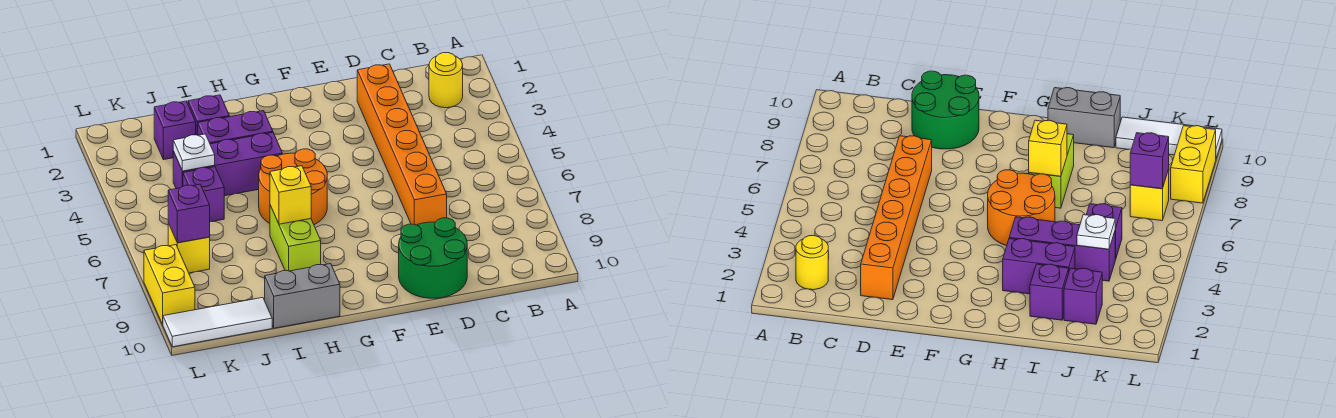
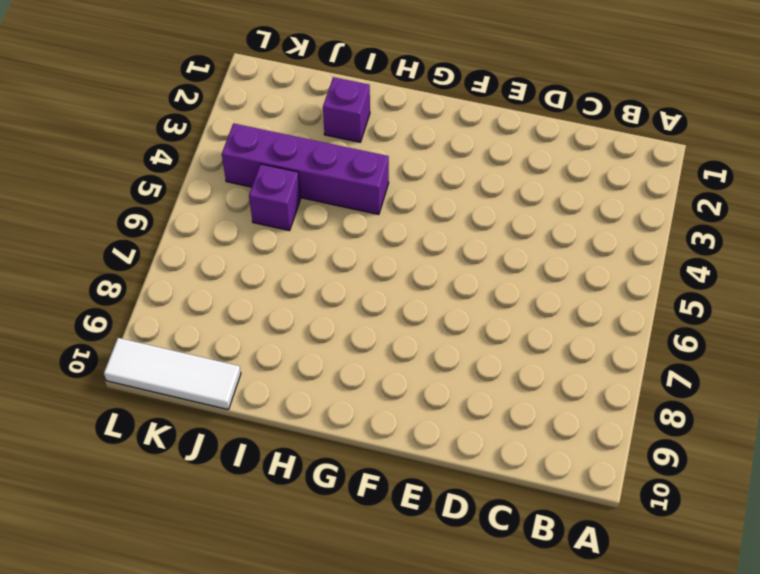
purple brick H4:K4 level 1 -> purple brick H4:J4 level 1
none -> yellow round brick B2 level 1
none -> orange brick D2:D7 level 1
none -> green round brick D9:E10 level 1

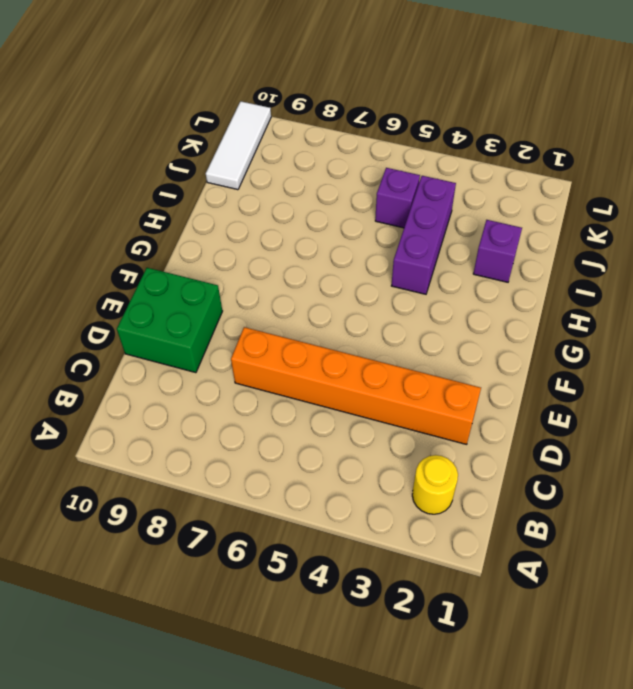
green brick D9:E10 level 1 -> green round brick D9:E10 level 1
none -> orange round brick G5:H6 level 1
none -> purple brick H3:I3 level 1
none -> lime brick H7:H8 level 1

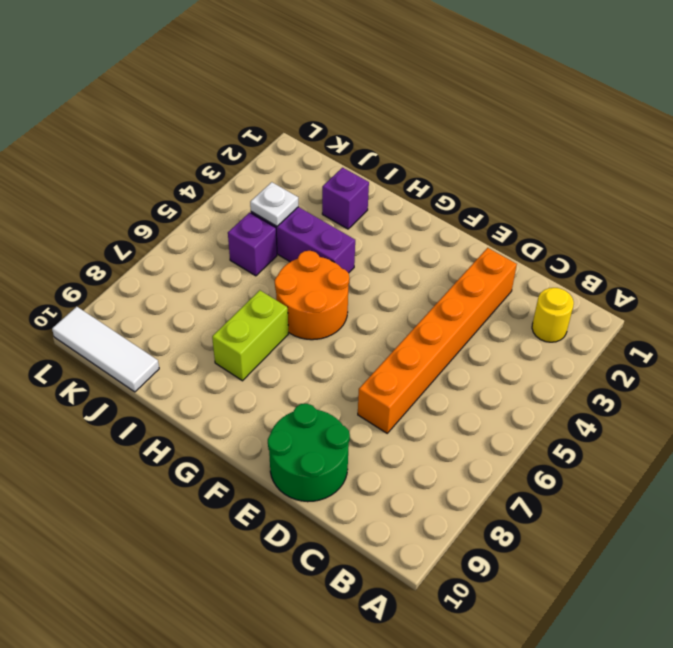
none -> purple brick H3:I3 level 1
none -> grey brick H10:I10 level 1
none -> purple brick J2 level 1

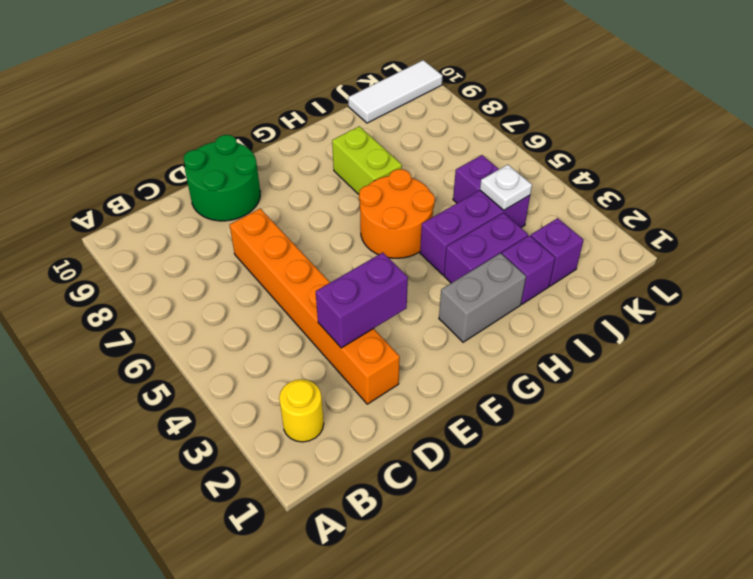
purple brick D3:E3 level 2 -> none
grey brick G2:H2 level 1 -> grey brick H10:I10 level 1
none -> yellow brick K7 level 1
none -> yellow brick L8:L9 level 1
none -> yellow brick H7 level 2

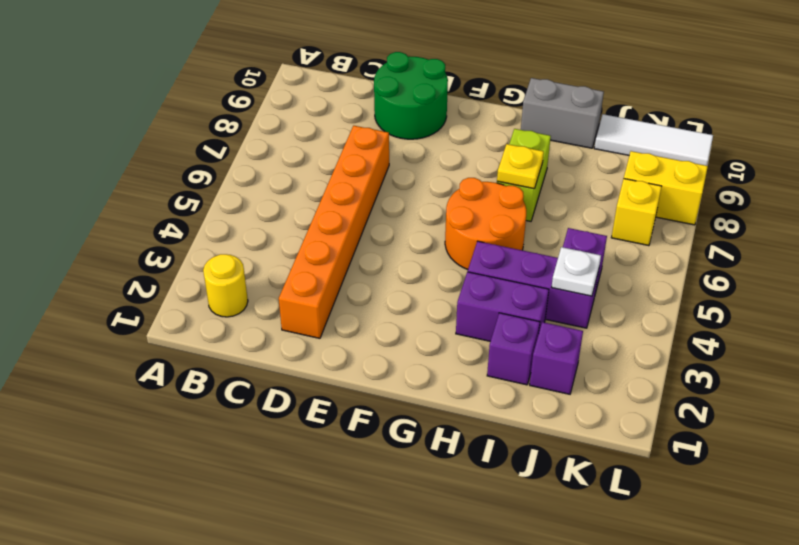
yellow plate H7 level 2 -> yellow brick H7 level 2
yellow brick K8:L8 level 1 -> yellow brick L8:L9 level 1
none -> purple brick K7 level 2

